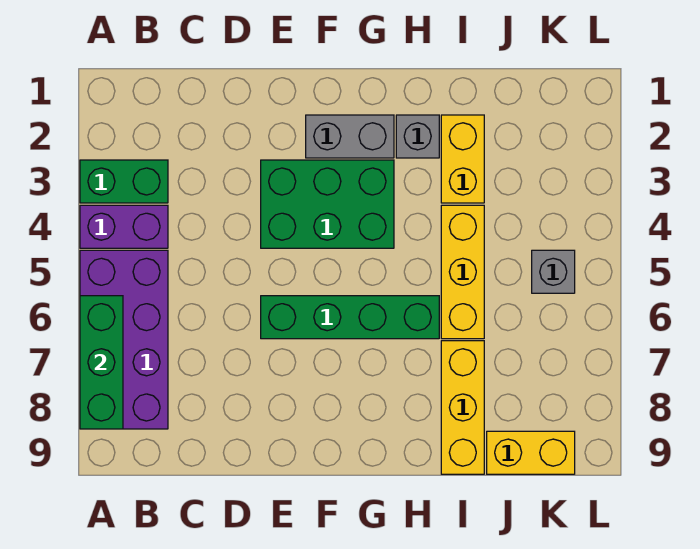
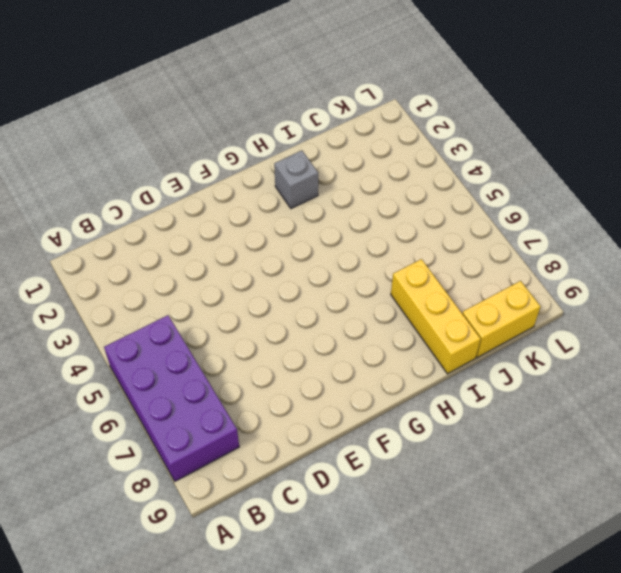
none -> green brick A3:B3 level 1
none -> purple brick A4:B4 level 1
none -> green brick E3:G4 level 1

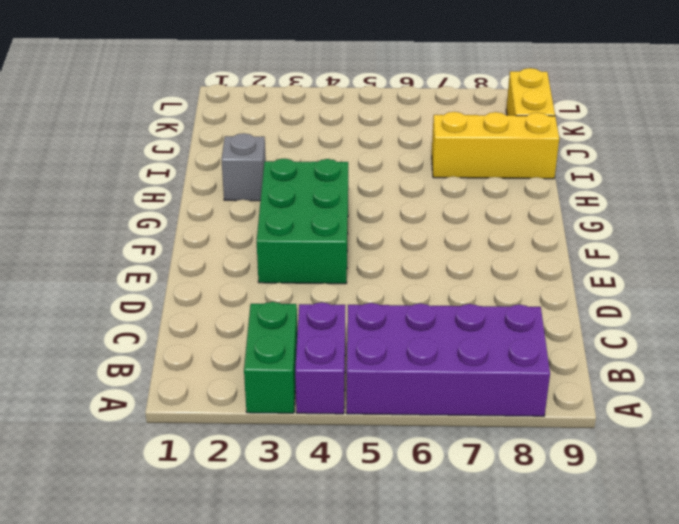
none -> green brick E6:H6 level 1
none -> grey brick F2:G2 level 1
none -> yellow brick I2:I3 level 1

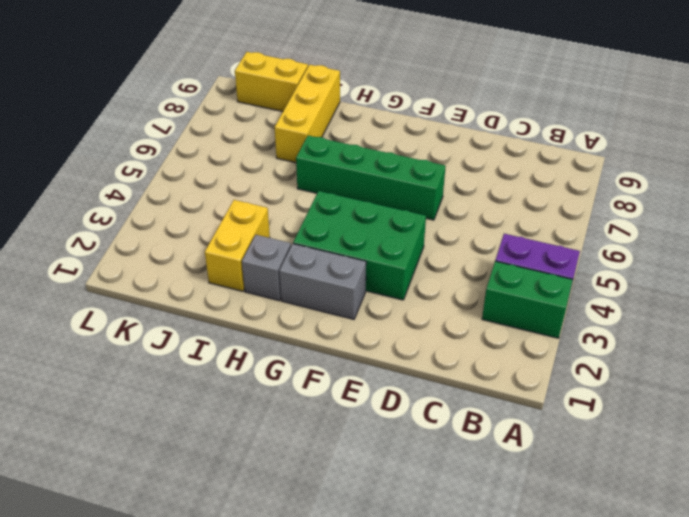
none -> purple brick A5:B8 level 1
none -> yellow brick I4:I6 level 1
none -> grey brick K5 level 1

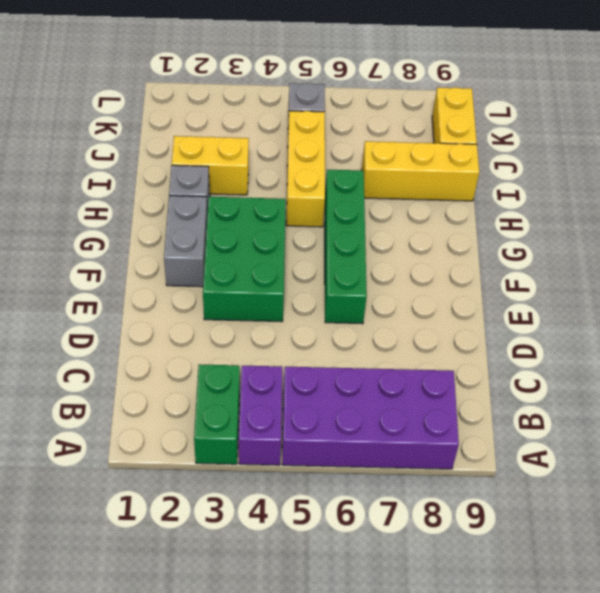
yellow brick H5:J5 level 1 -> yellow brick I4:I6 level 1
none -> green brick A6:A8 level 2

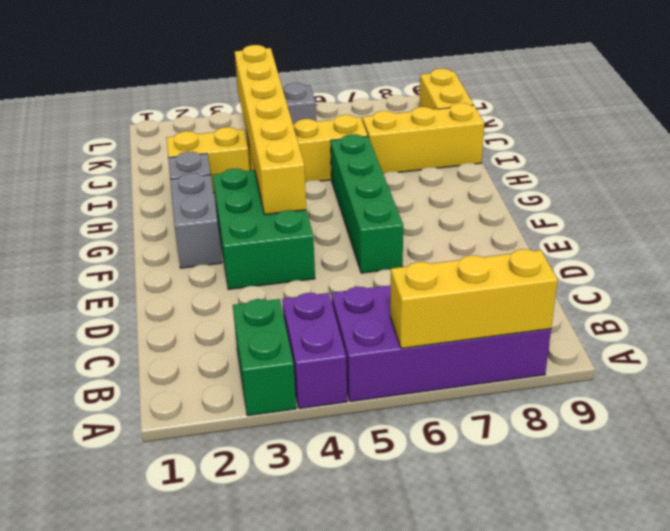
yellow brick A6:A8 level 2 -> green brick A6:A8 level 2
yellow brick F4:K4 level 2 -> none

